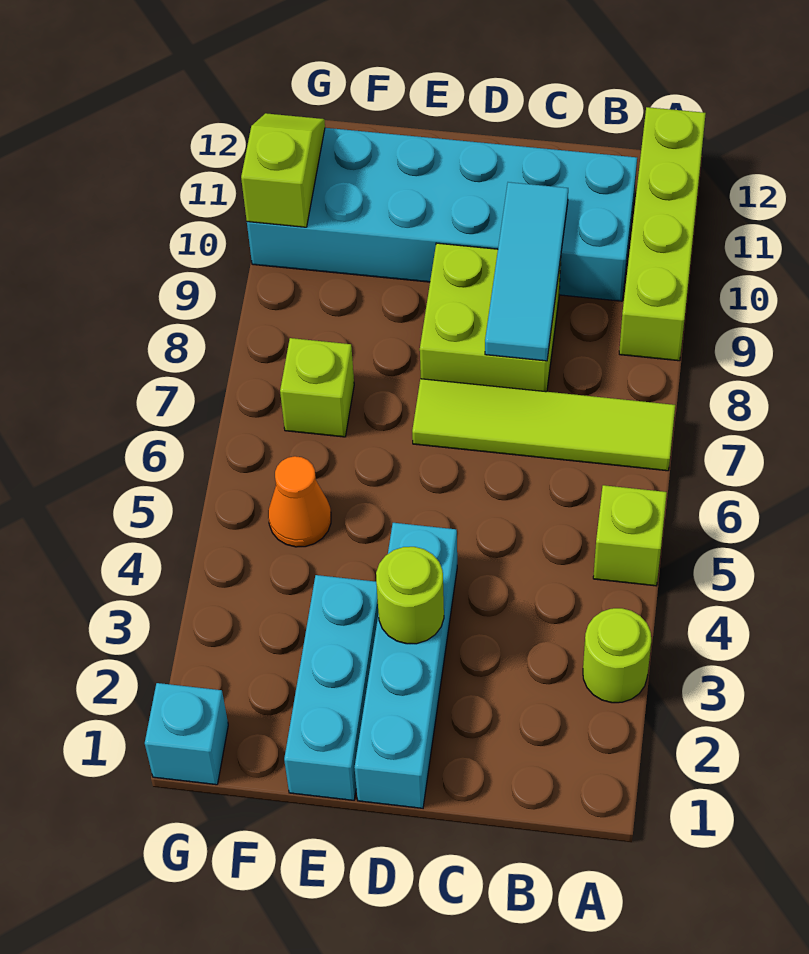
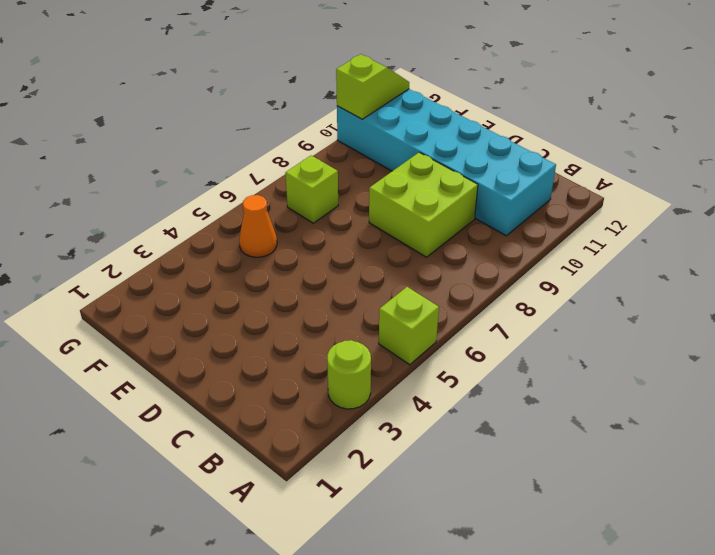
none -> lime tile A7:D7 level 1
none -> lime brick A9:A12 level 1
none -> cyan brick D1:D4 level 1

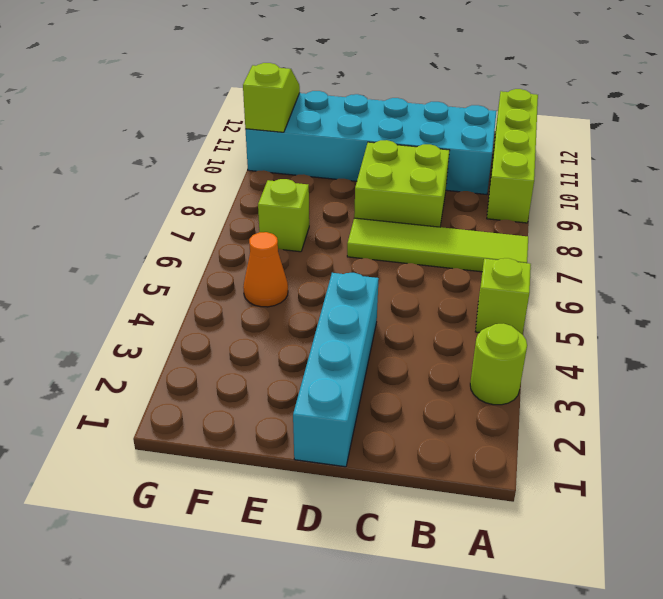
none -> cyan brick E1:E3 level 1
none -> cyan brick G1 level 1
none -> cyan tile C8:C10 level 2

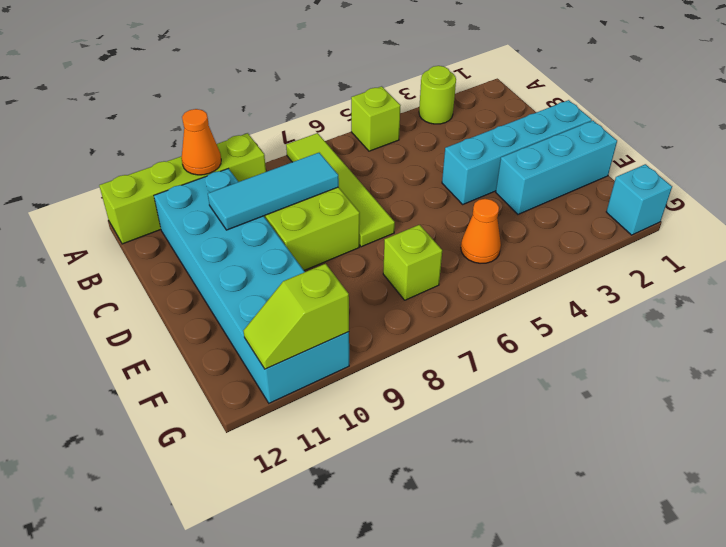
orange cone A10 level 2 -> none
none -> lime round brick D3 level 2

